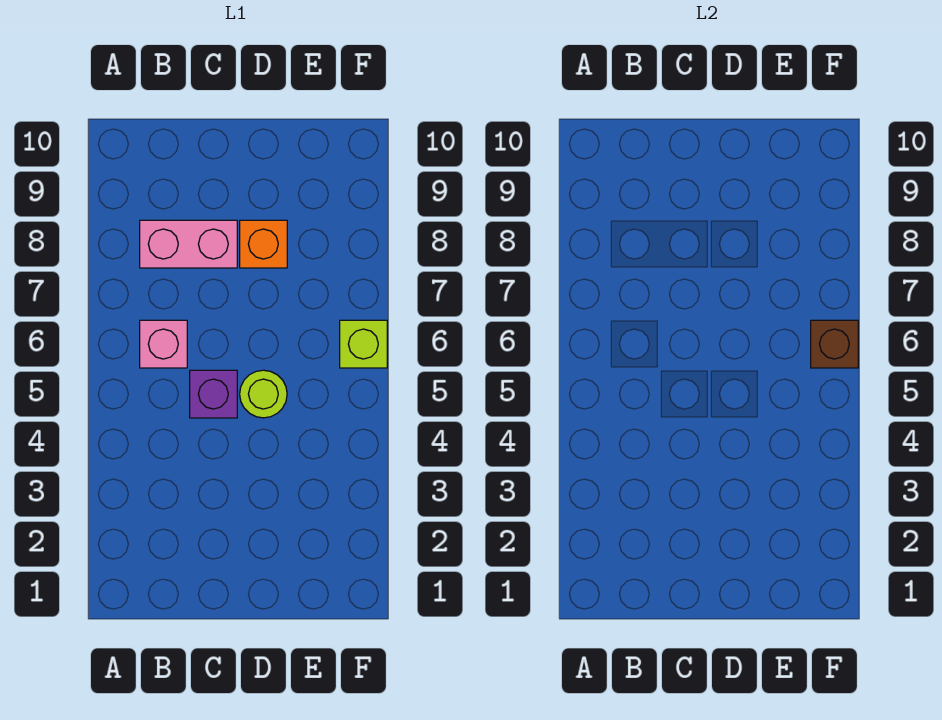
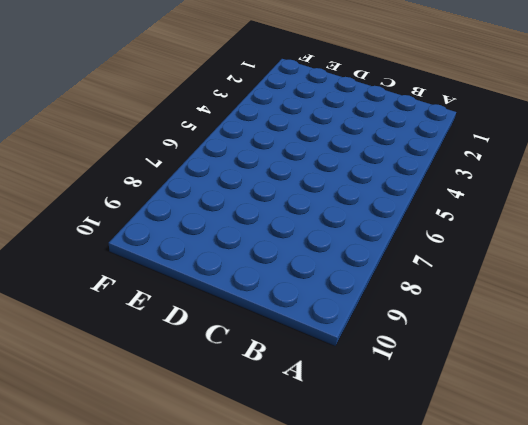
none -> pink brick B6 level 1
none -> pink brick B8:C8 level 1

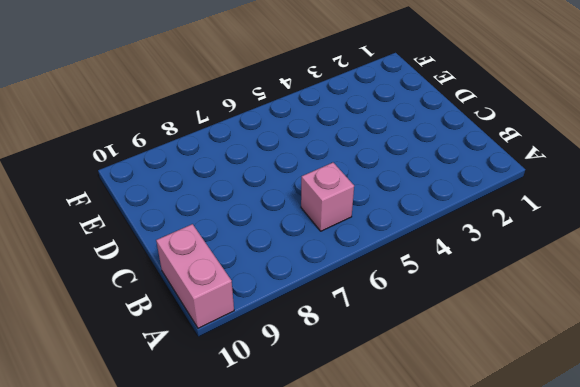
pink brick A10:B10 level 1 -> pink brick B8:C8 level 1
none -> purple brick C5 level 1
none -> lime round brick D5 level 1

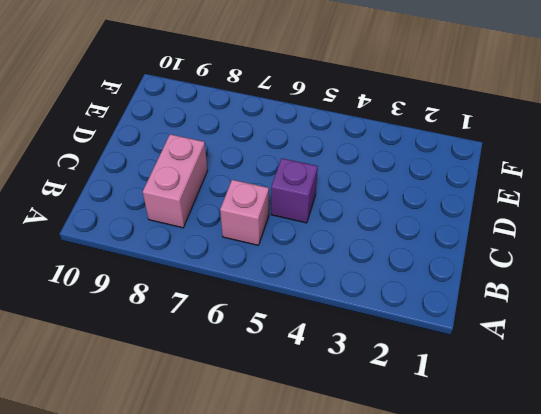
none -> lime round brick D5 level 1
none -> orange brick D8 level 1

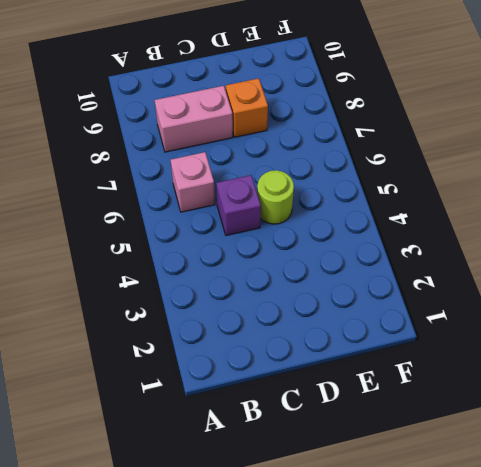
none -> lime brick F6 level 1
none -> brown brick F6 level 2

